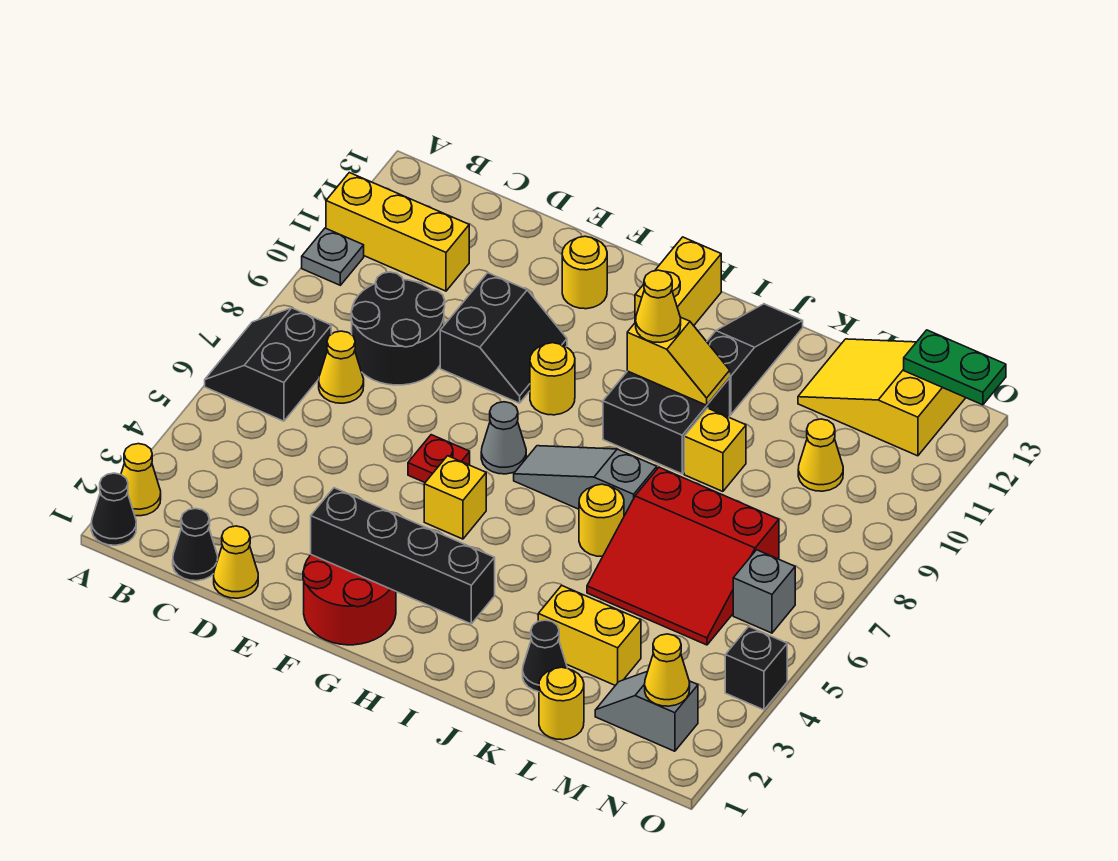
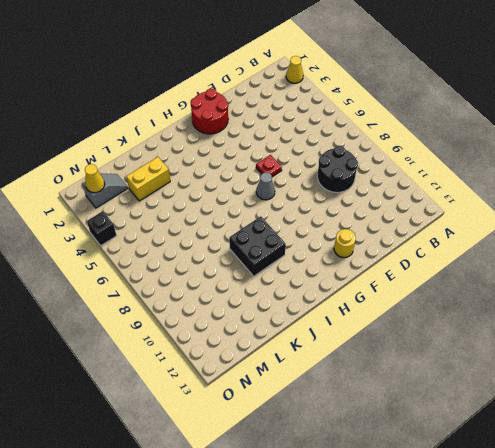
none -> black cone A1 level 1
none -> black slope A6:B7 level 1 top B
none -> grey plate A10 level 1
none -> yellow brick A11:C11 level 1

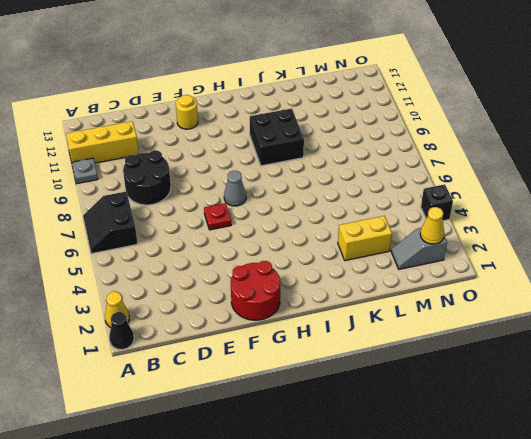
none -> black cone C1 level 1
none -> yellow cone C7 level 1
none -> yellow cone D1 level 1
none -> black slope E9:F10 level 1 top E

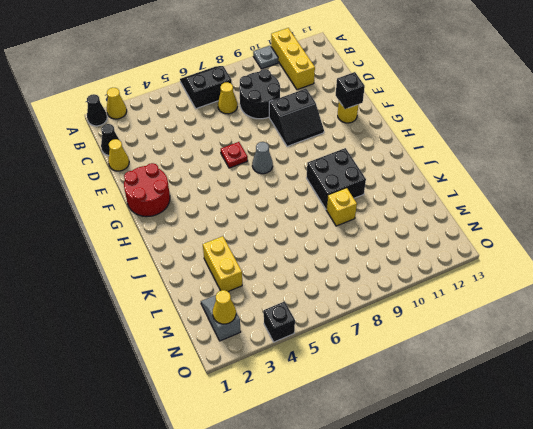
black brick F12 level 2 -> none
none -> yellow brick G5 level 1
none -> yellow round brick G9 level 1
none -> grey slope H7:J7 level 1 top J
none -> yellow brick H12:H13 level 1

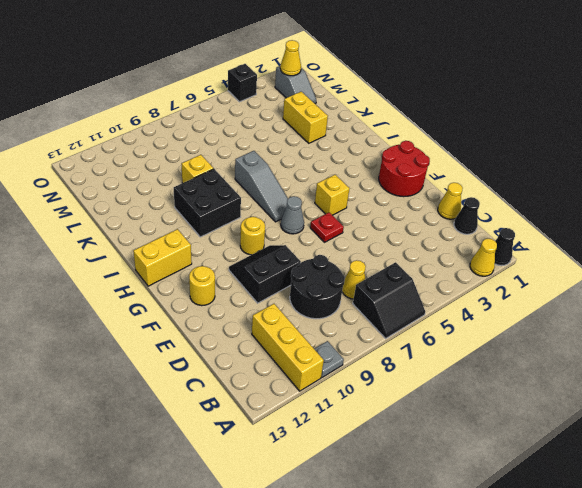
none -> yellow round brick J6 level 1
none -> black slope J11:J13 level 1 top 11
none -> black cone K2 level 1
none -> red slope K5:M7 level 1 top 7

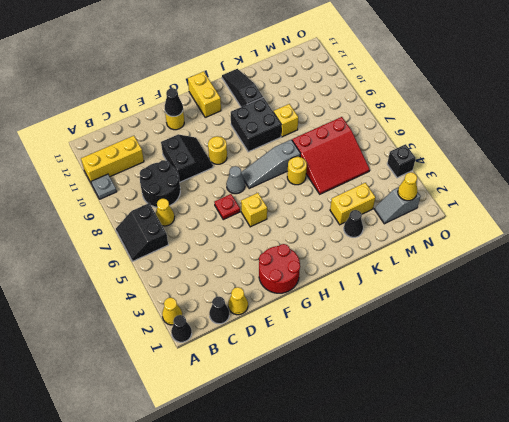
black cone F12 level 2 -> none
none -> yellow round brick L1 level 1
none -> yellow slope L12:N13 level 1 top N
none -> yellow cone M10 level 1
none -> grey brick N6 level 1

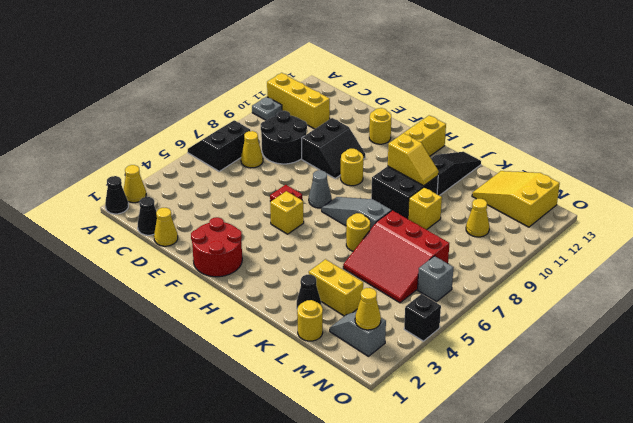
none -> black brick F2:I2 level 2
none -> green plate N13:O13 level 2
none -> yellow cone I10 level 3

